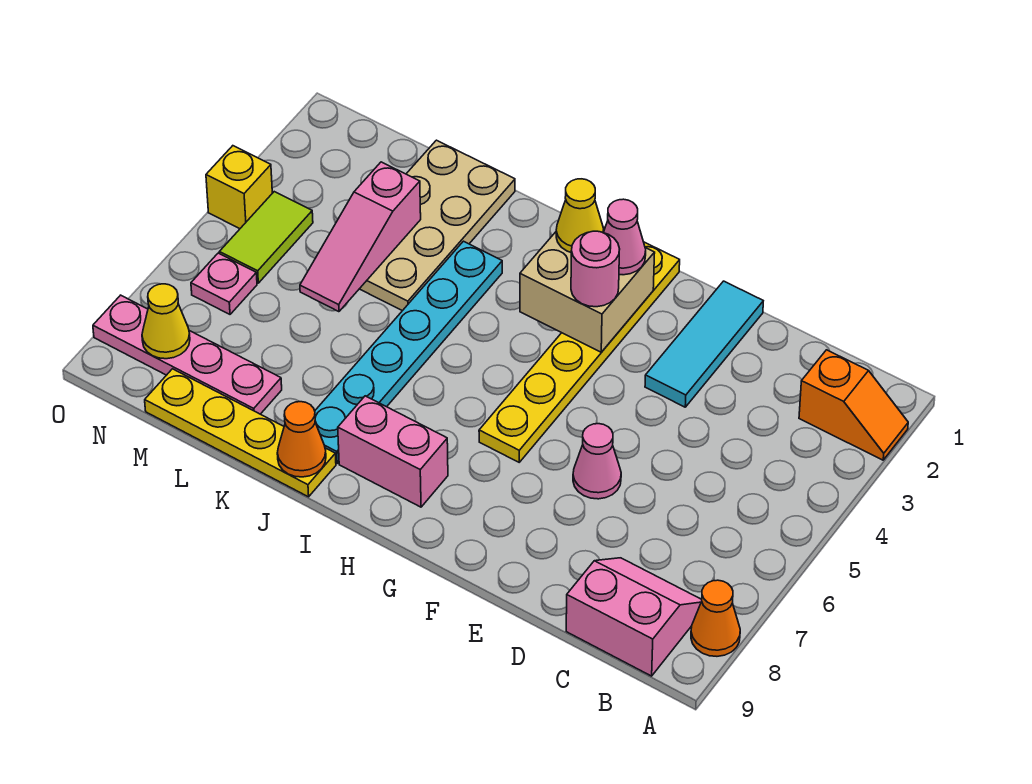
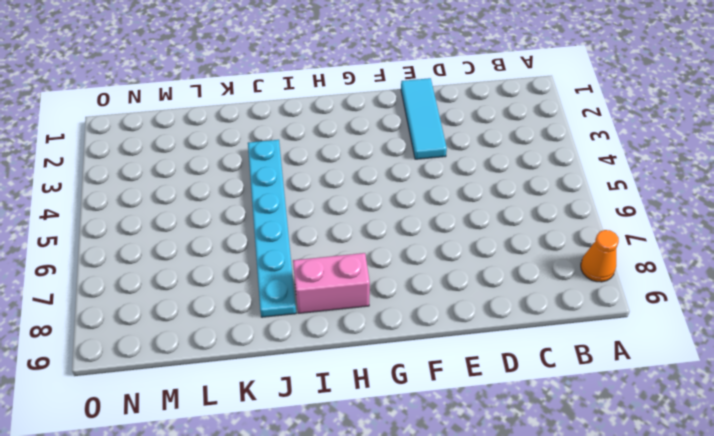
none -> orange slope A2:B2 level 1 top B
none -> pink slope B8:C9 level 1 top 9
none -> pink cone E6 level 1

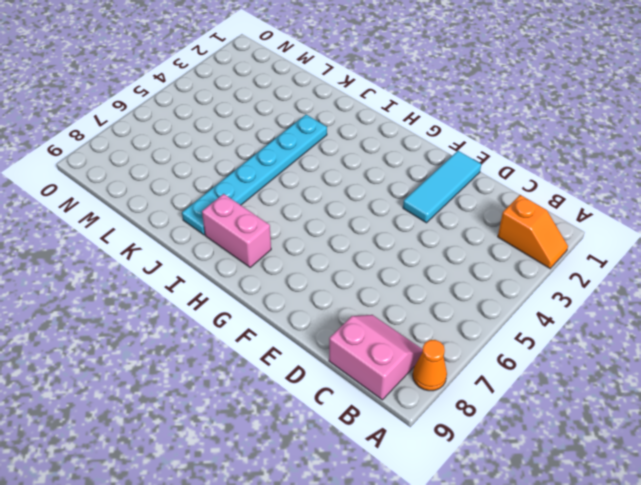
none -> pink cone E6 level 1
none -> yellow plate G1:G6 level 1
none -> yellow plate J9:M9 level 1

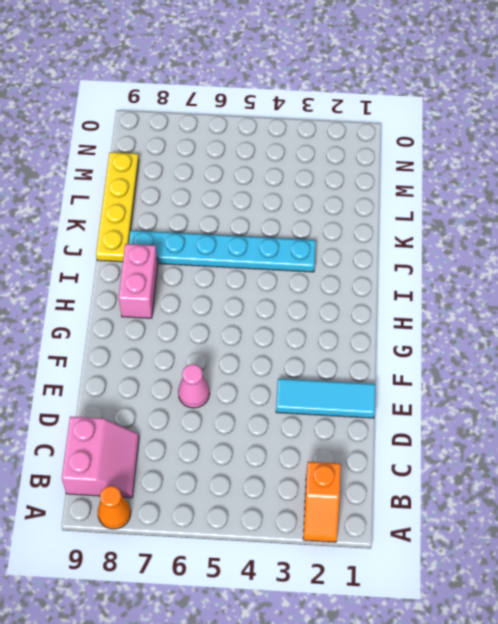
none -> yellow plate G1:G6 level 1
none -> tan plate K1:L4 level 1
none -> pink plate L8:O8 level 1

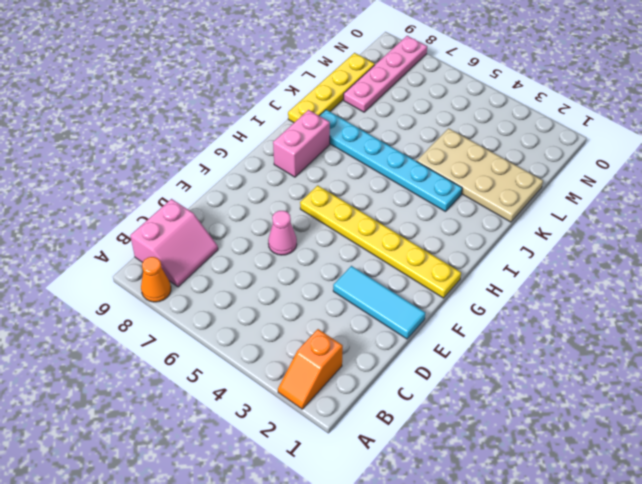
none -> lime tile N4:N5 level 1
none -> pink plate N6 level 1
none -> yellow brick O4 level 1

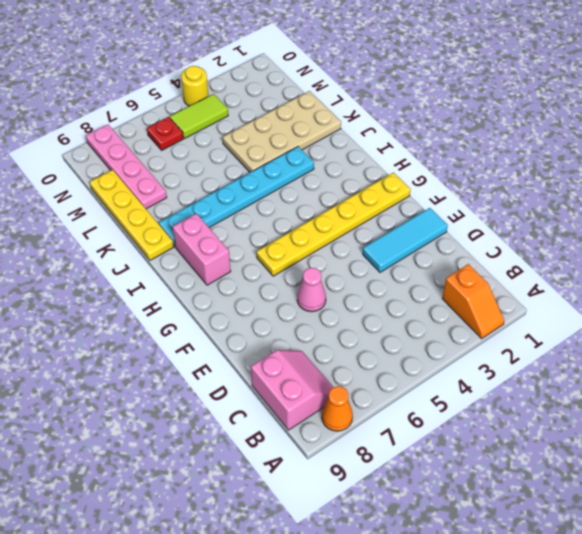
red plate N6 level 1 -> pink plate N6 level 1
yellow round brick O4 level 1 -> yellow brick O4 level 1
none -> tan brick G2:H3 level 2
none -> orange cone J9 level 2
none -> pink slope L3:L5 level 2 top 3

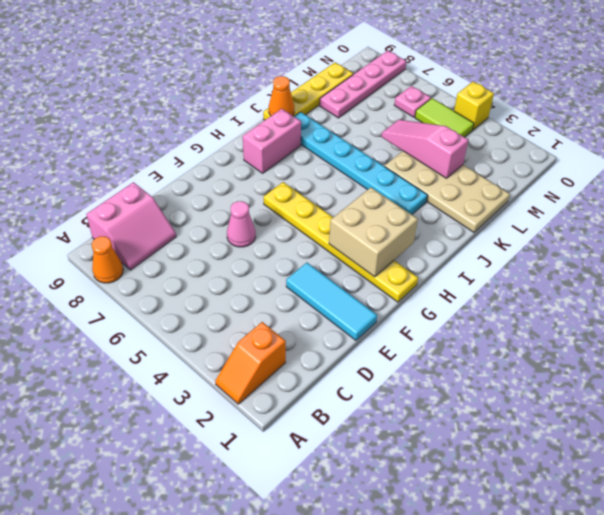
none -> yellow cone N8 level 2
none -> pink cone G2 level 3
none -> pink round brick G3 level 3

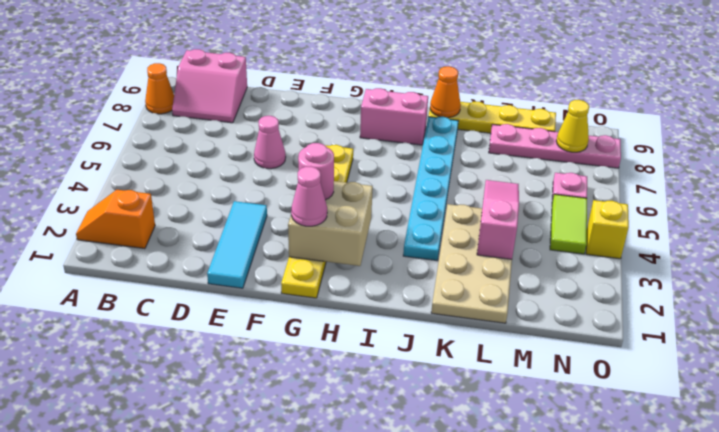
none -> yellow cone H2 level 3

